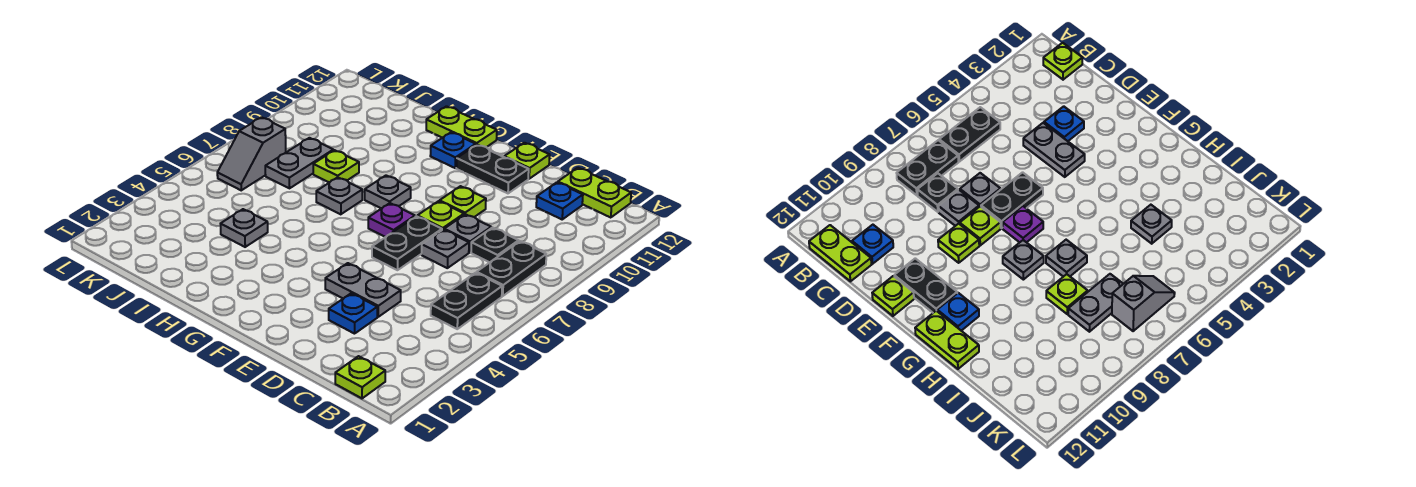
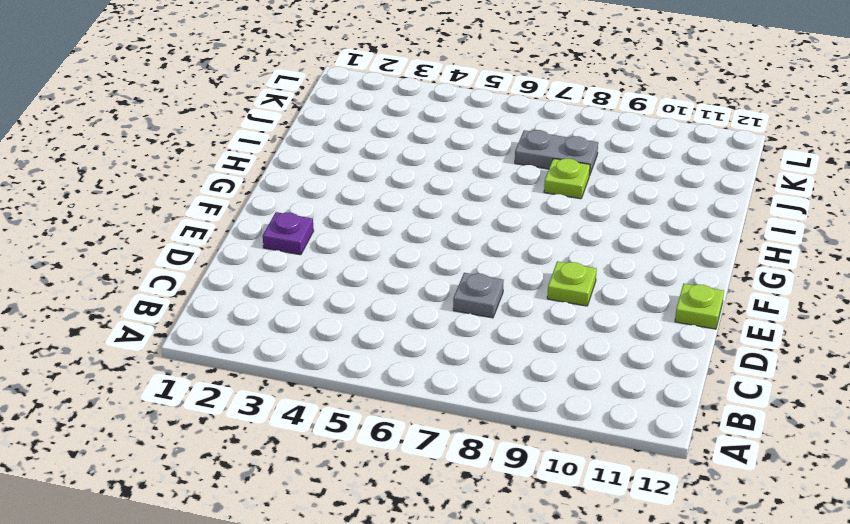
purple plate E2 level 1 -> purple plate F7 level 1
none -> lime plate B1 level 1
none -> black plate B5:B6 level 1
none -> black plate B7:B8 level 1

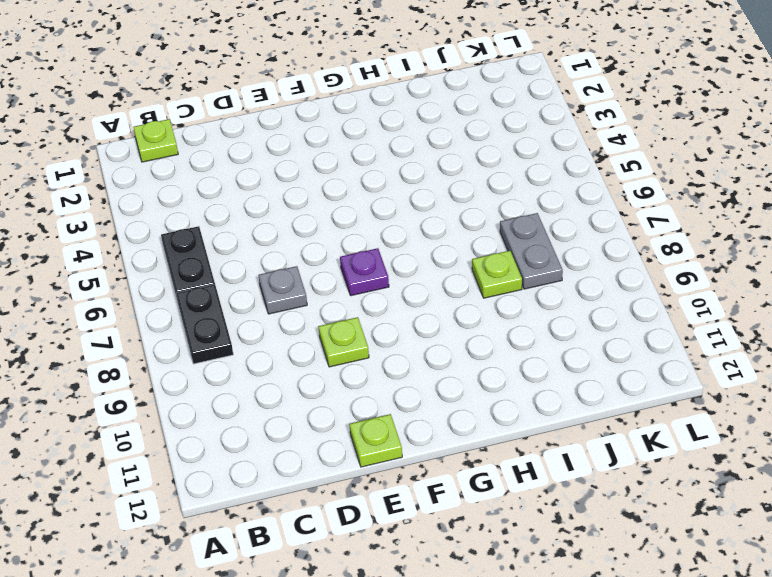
none -> lime plate B12:C12 level 1
none -> black plate C8 level 1
none -> blue plate C11 level 1

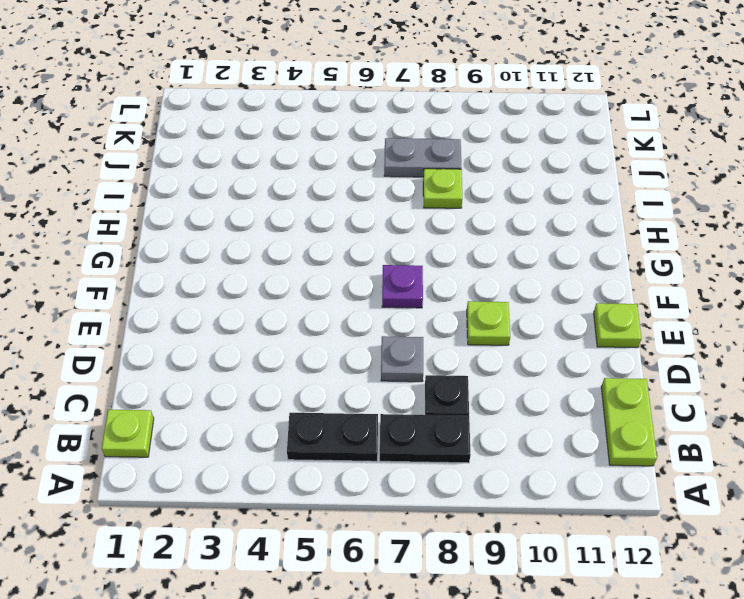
none -> blue plate C11 level 1
none -> blue plate D3 level 1
none -> grey plate D4:E4 level 1

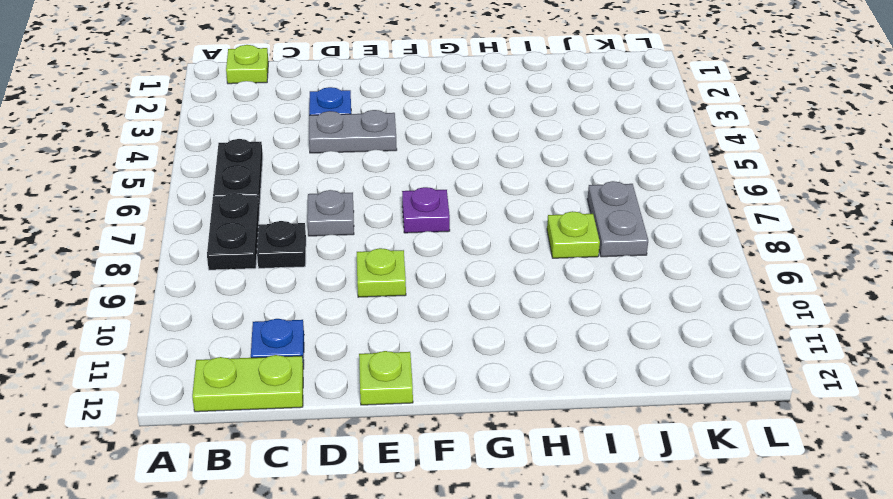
none -> grey plate D8 level 1
none -> black plate E6:E7 level 1
none -> lime plate E8 level 1

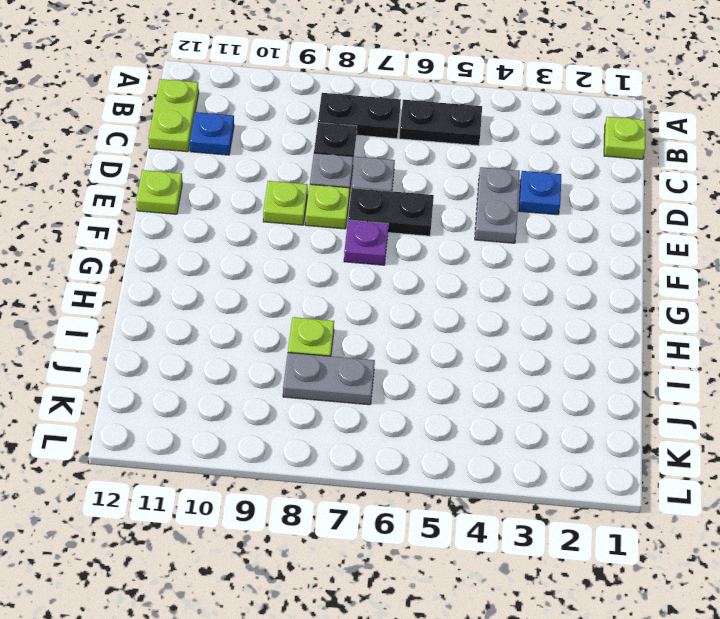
none -> black plate E11:F11 level 1
none -> grey plate G8 level 1
none -> blue plate G11 level 1

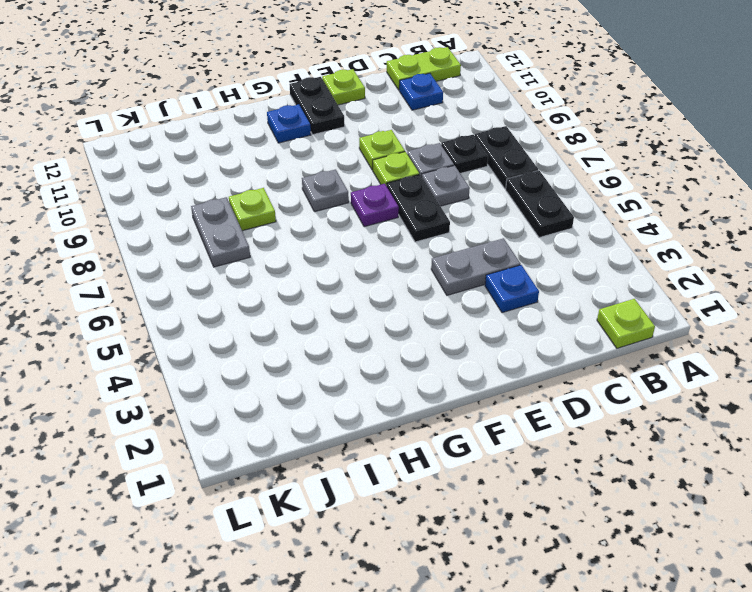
black plate F11:F12 level 1 -> black plate E11:F11 level 1
none -> lime plate G12:H12 level 1
none -> grey plate H7 level 1
none -> grey plate I4 level 1

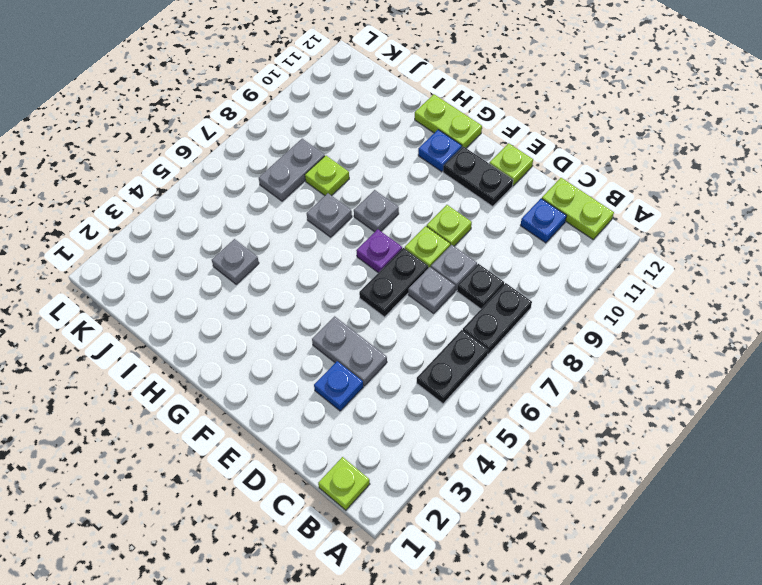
none -> grey slope K6:K7 level 1 top 7

